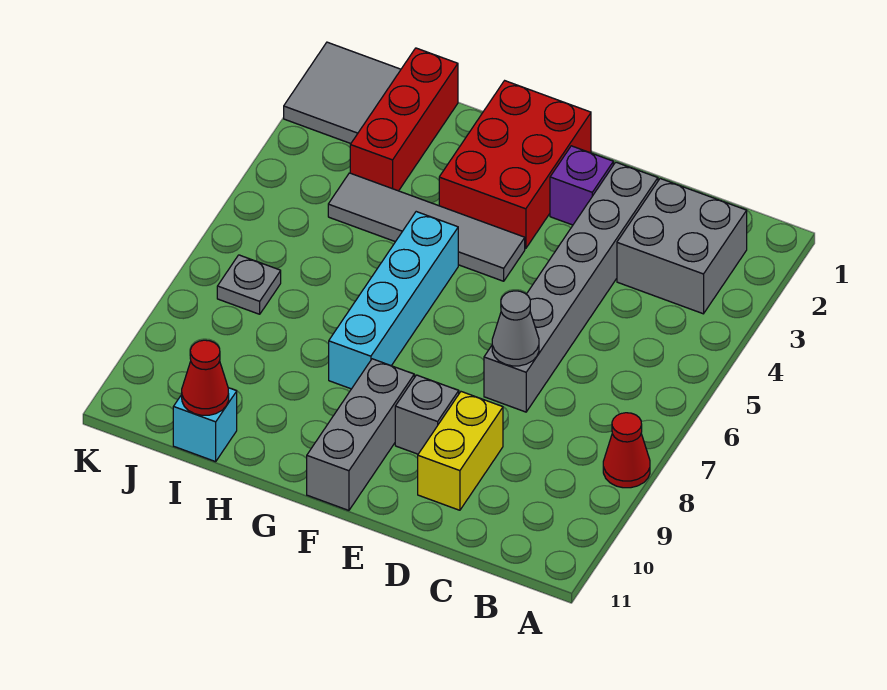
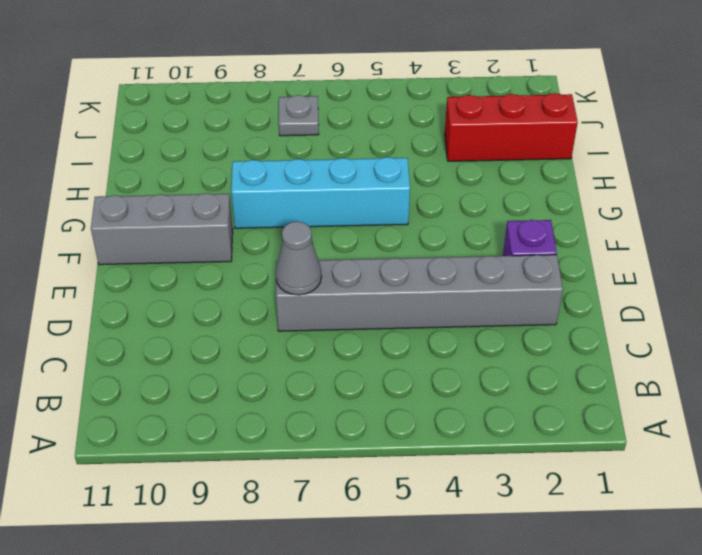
none -> red cone A8 level 1
none -> grey brick B2:C3 level 1
none -> yellow brick D9:D10 level 1

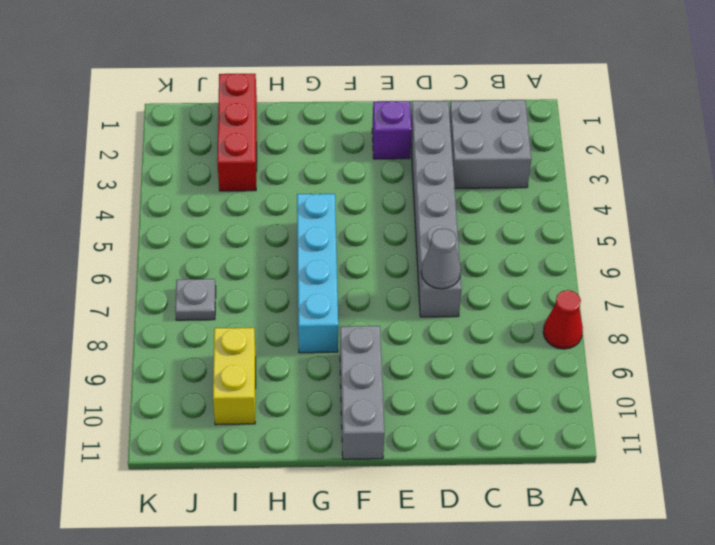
yellow brick I9:I10 level 1 -> yellow brick D9:D10 level 1
none -> grey brick E9 level 1
none -> red brick F1:G3 level 1
none -> grey tile F4:I4 level 1

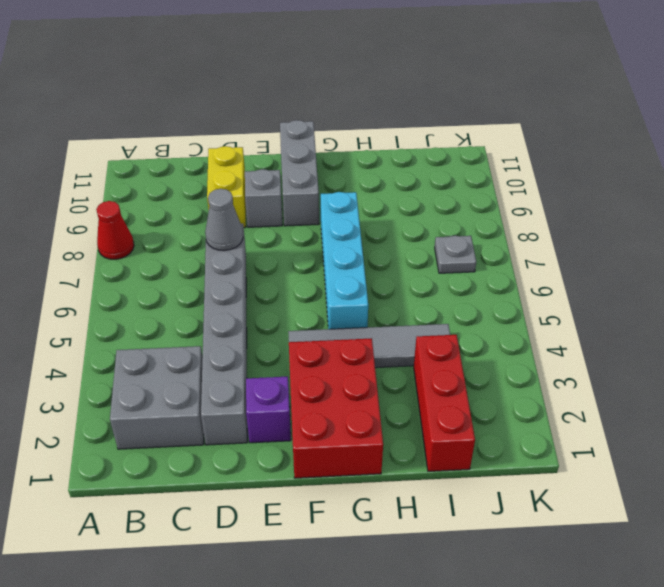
none -> cyan brick I11 level 1
none -> grey tile J1:K2 level 1
none -> red cone I11 level 2

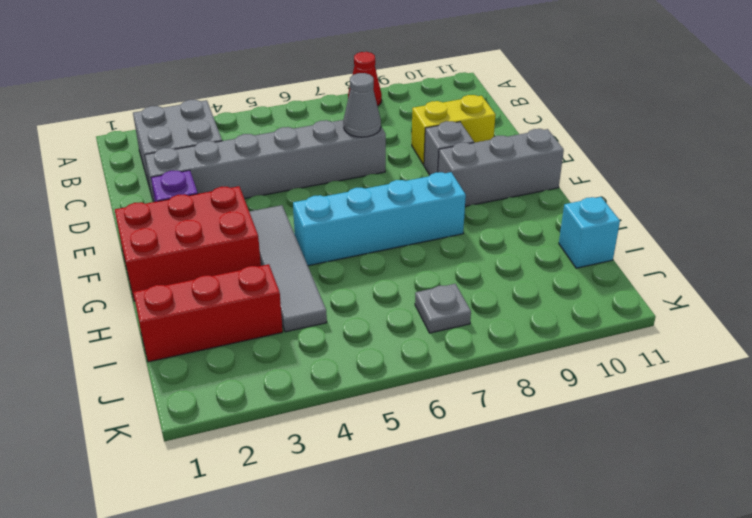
none -> grey tile J1:K2 level 1
none -> red cone I11 level 2

